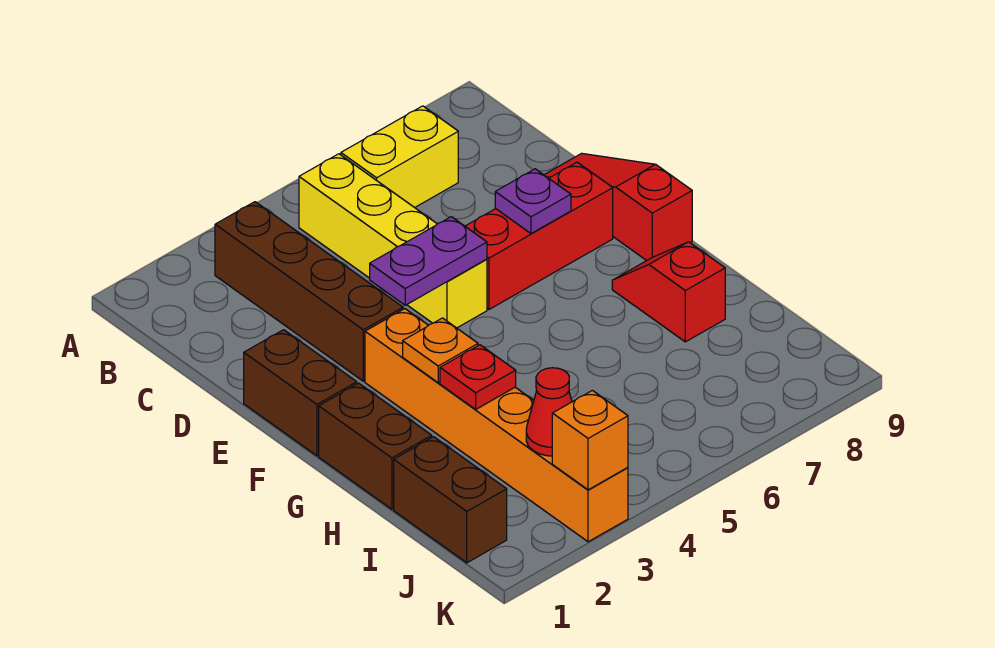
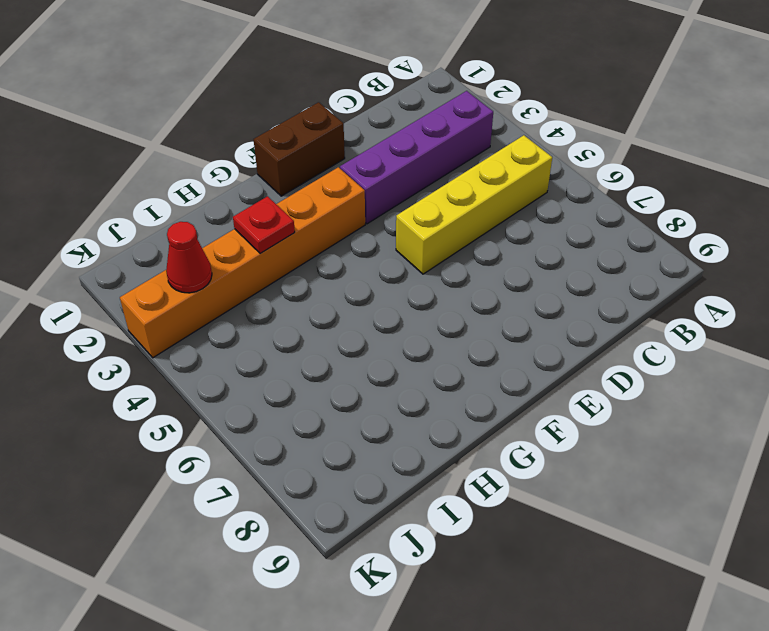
purple brick B3:E3 level 1 -> brown brick B3:E3 level 1
none -> yellow brick B6:B7 level 1
none -> red slope D9:F9 level 1 top F
none -> red brick E6:E8 level 1

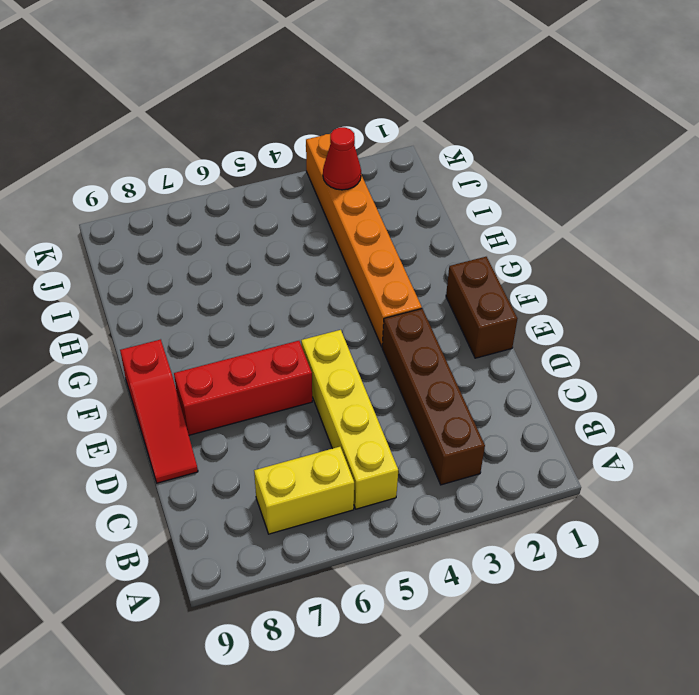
none -> brown brick G1:H1 level 1
none -> red slope G8:H8 level 1 top H
none -> brown brick I1:J1 level 1

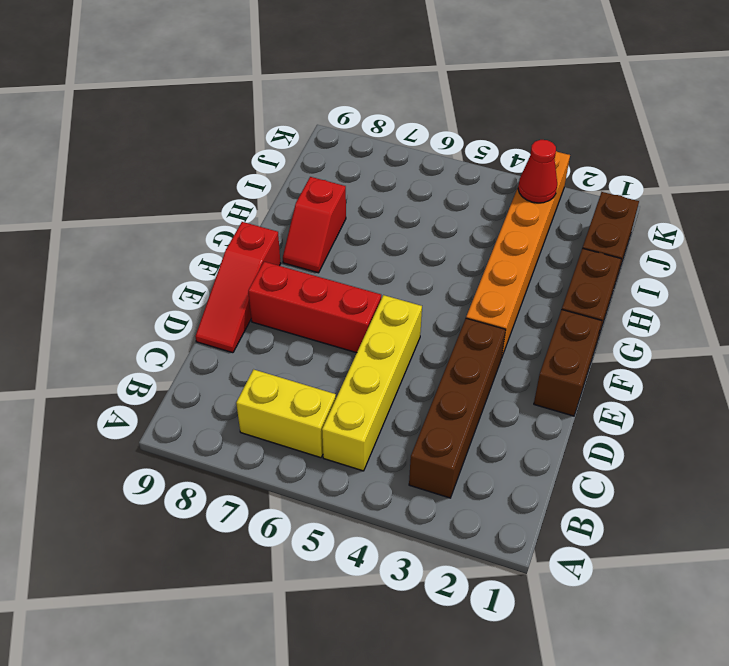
none -> purple plate E4:E5 level 2
none -> purple plate E7 level 2
none -> orange plate G3 level 2

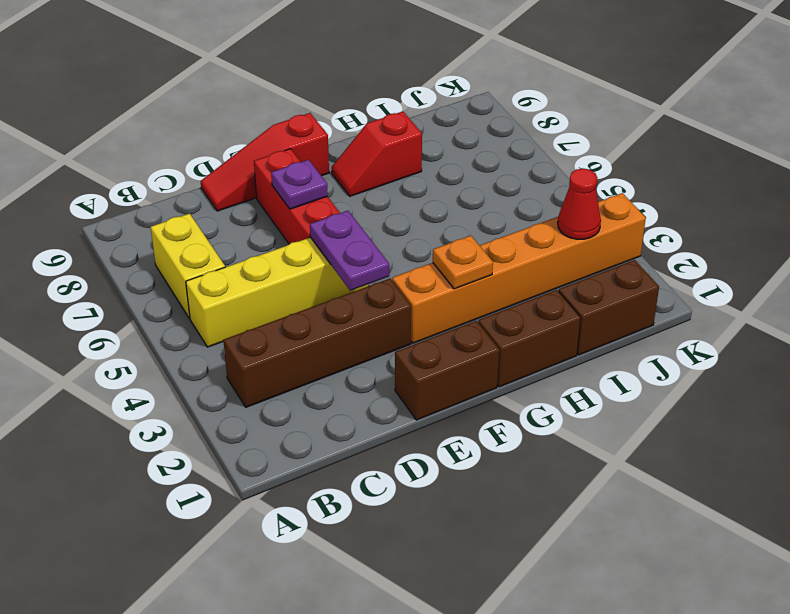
none -> red plate H3 level 2
none -> orange brick K3 level 2

